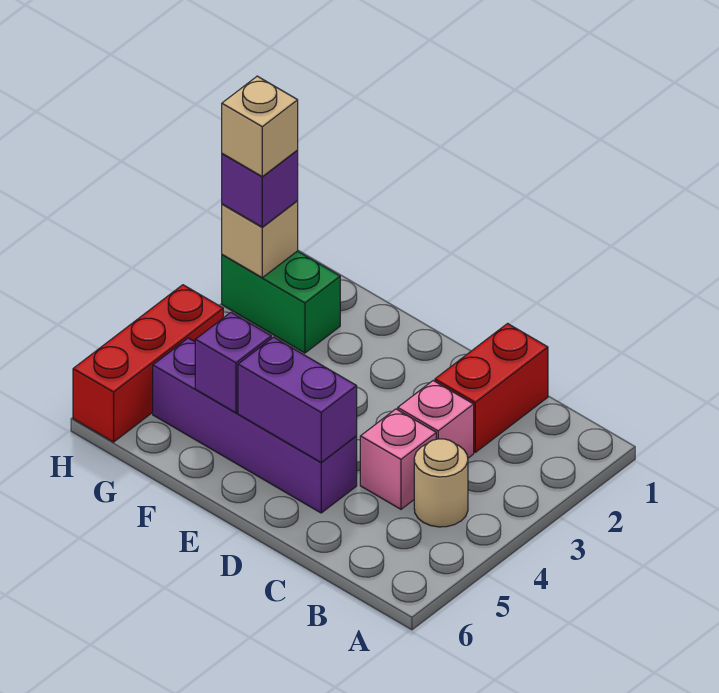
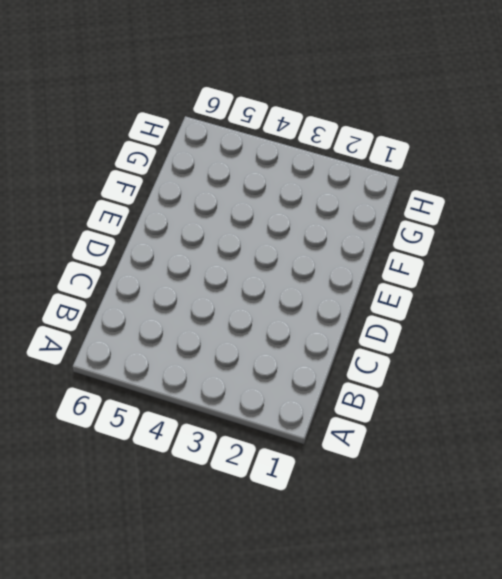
none -> tan round brick B4 level 1
none -> red brick C1:C2 level 1
none -> pink brick C3 level 1

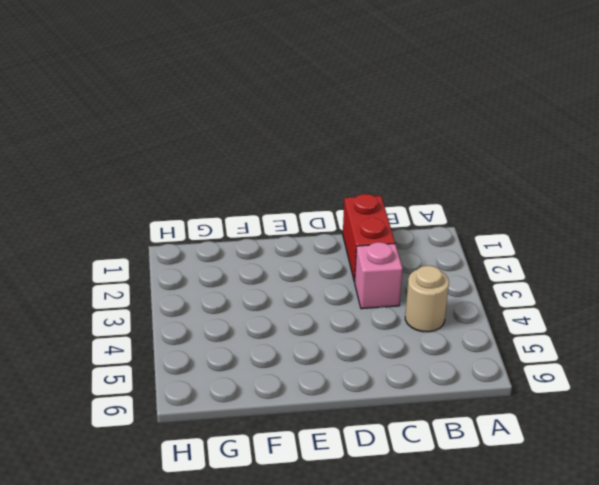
none -> pink brick C4 level 1
none -> purple brick D5:G5 level 1
none -> green brick G2:H2 level 1

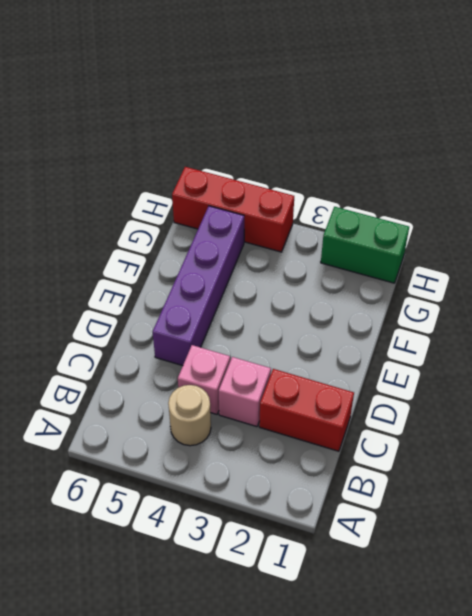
green brick H1:H2 level 1 -> green brick G2:H2 level 1
none -> purple brick D5:E5 level 2
none -> purple brick F5 level 2
none -> tan brick H2 level 2

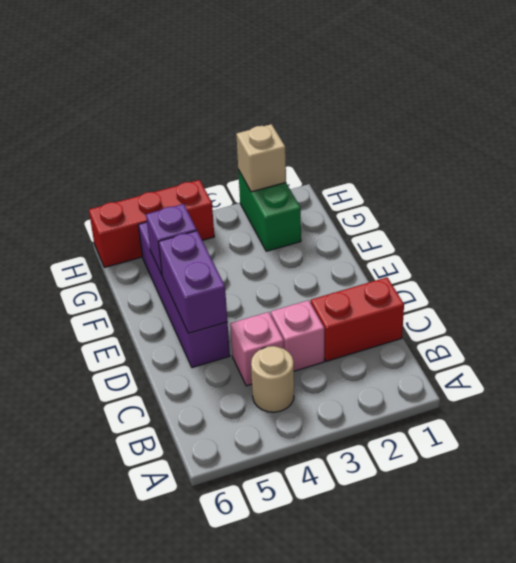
none -> purple brick H2 level 3
none -> tan brick H2 level 4

